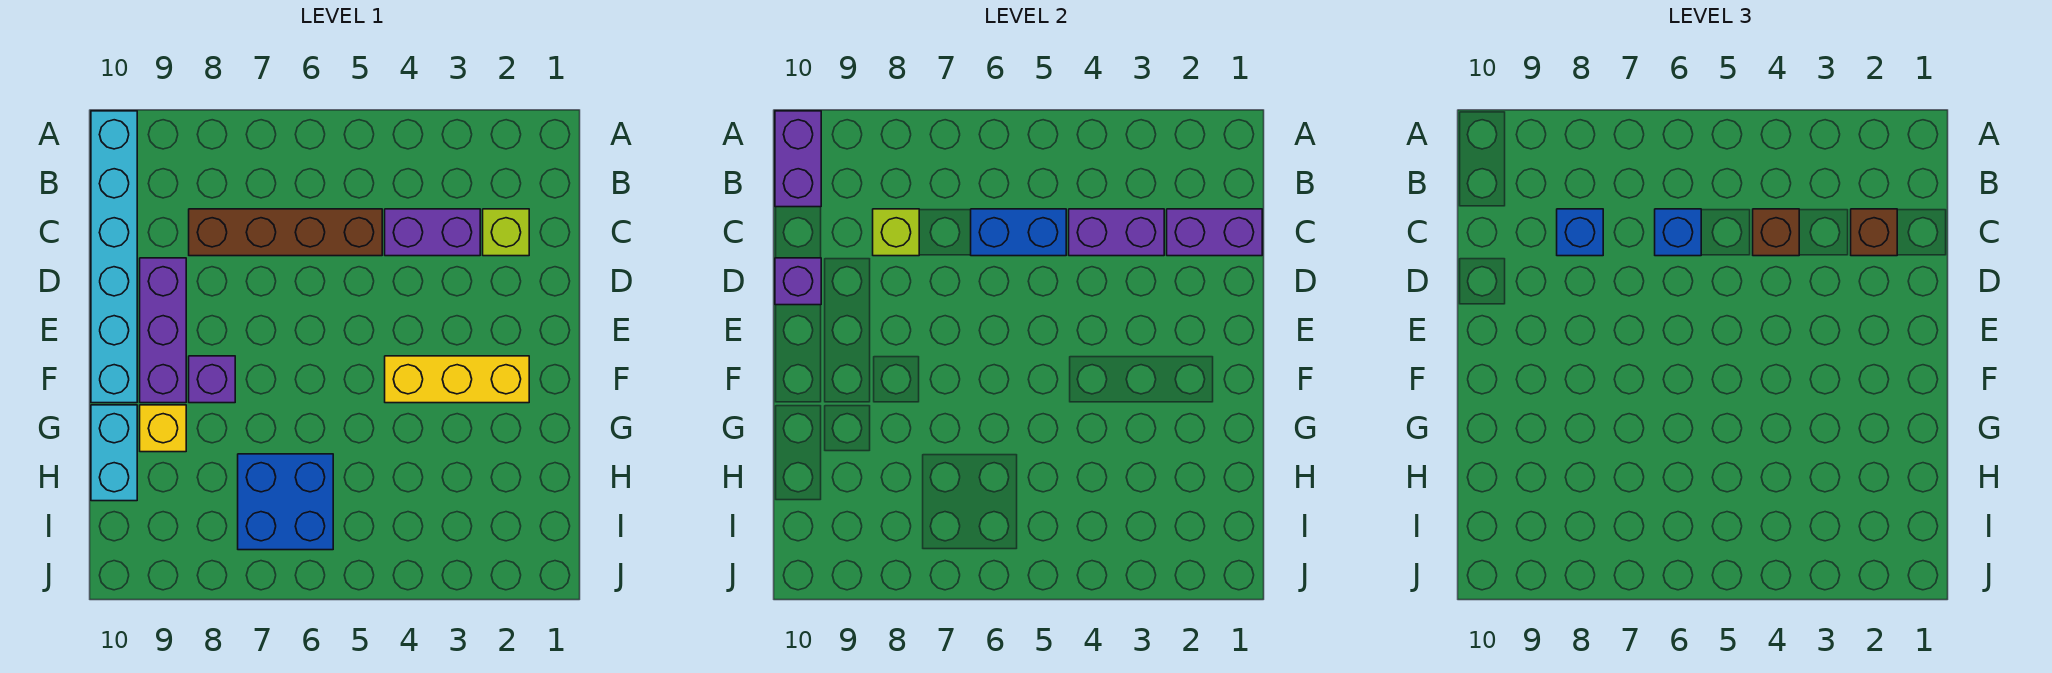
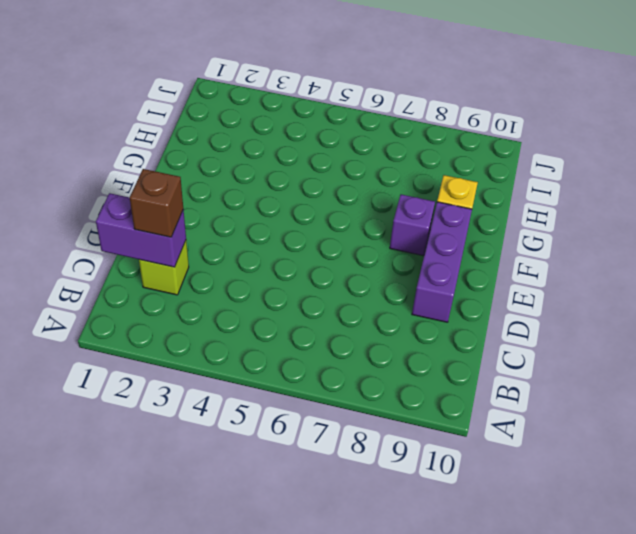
none -> cyan brick A10:F10 level 1
none -> purple brick C3:C4 level 1
none -> brown brick C5:C8 level 1

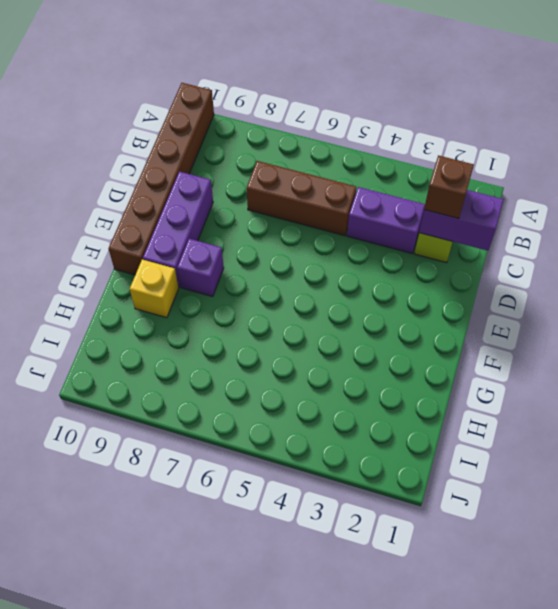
brown brick A10:F10 level 1 -> cyan brick A10:F10 level 1
brown brick C5:C7 level 1 -> brown brick C5:C8 level 1
none -> yellow brick F2:F4 level 1
none -> cyan brick G10:H10 level 1
none -> blue brick H6:I7 level 1

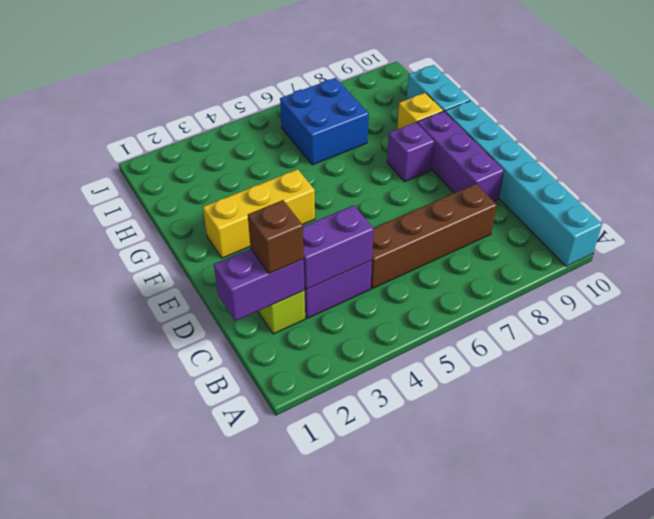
none -> purple brick A10:B10 level 2
none -> blue brick C5:C6 level 2
none -> lime brick C8 level 2

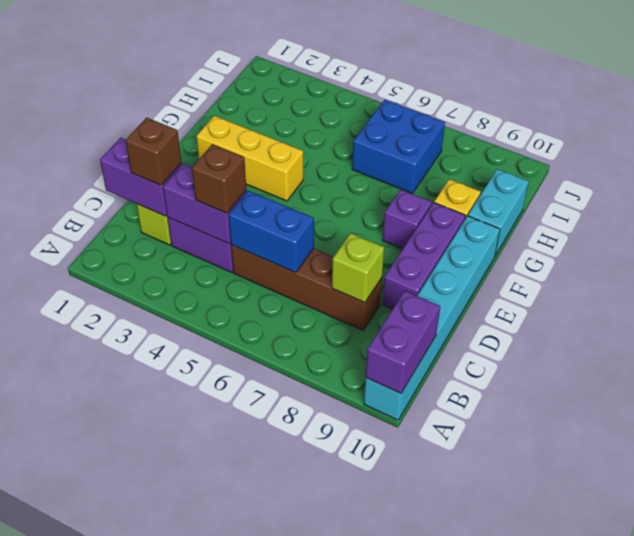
none -> purple brick D10 level 2
none -> blue brick C6 level 3
none -> blue brick C8 level 3

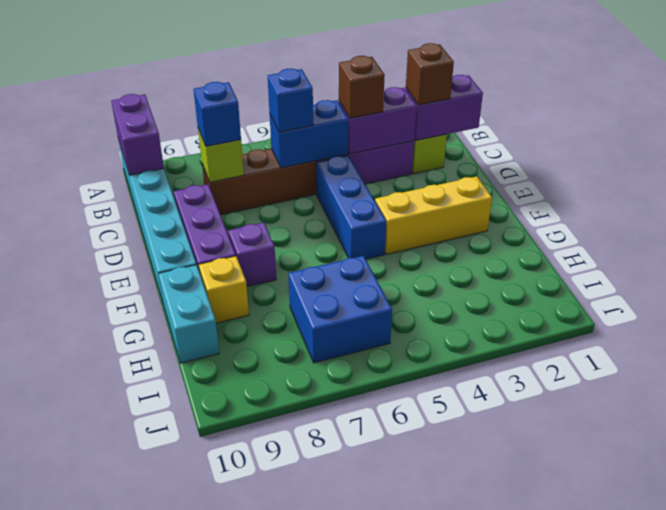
blue brick D5:F5 level 1 -> none
none -> purple brick D10 level 2

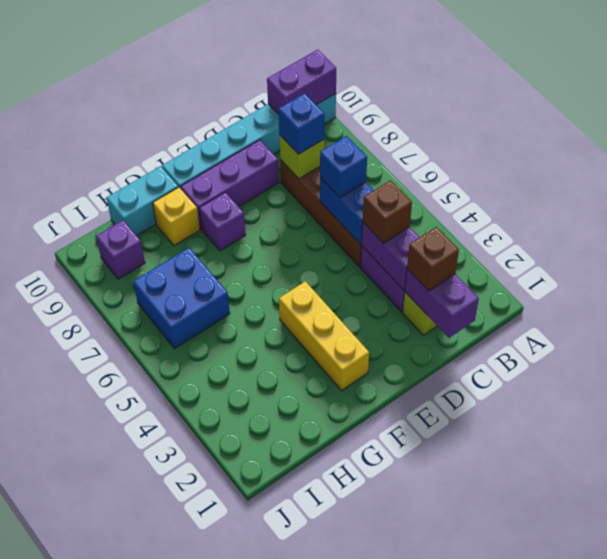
purple brick I9 level 1 -> purple brick D10 level 2

